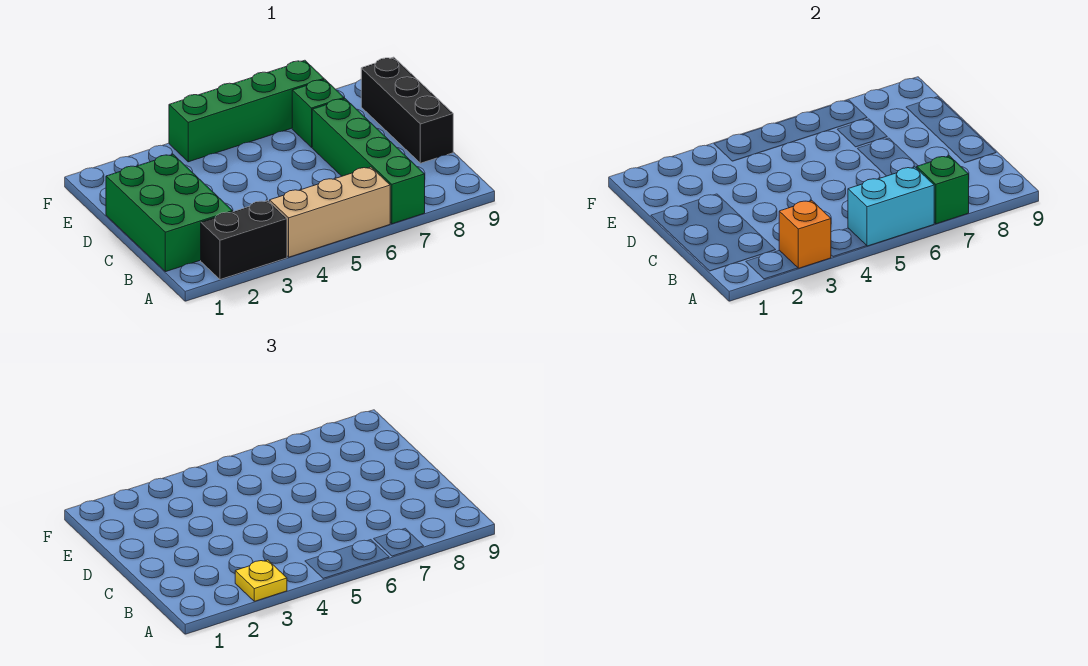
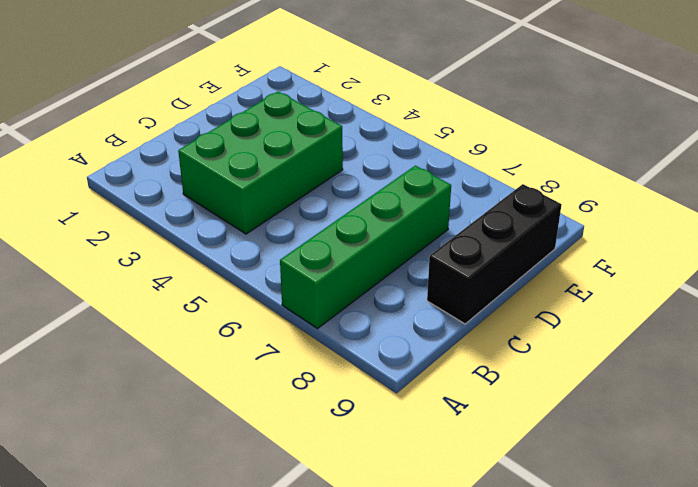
green brick B3:D4 level 1 -> green brick B1:D2 level 1
none -> black brick A2:A3 level 1
none -> tan brick A4:A6 level 1

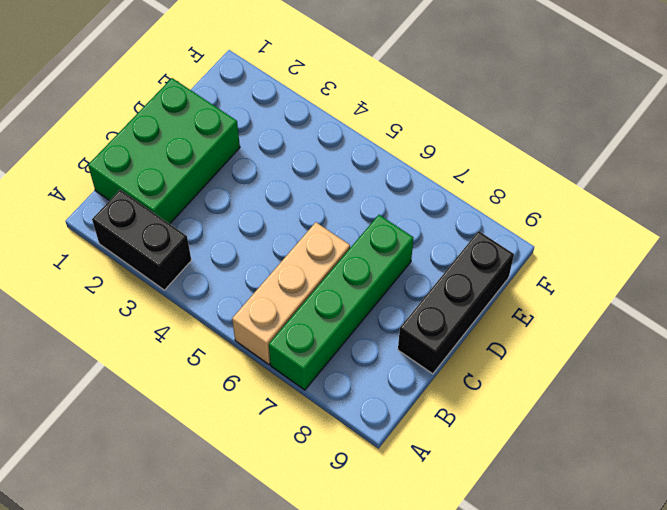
tan brick A6:C6 level 1 -> tan brick A4:A6 level 1
none -> green brick E7 level 1
none -> green brick F4:F7 level 1

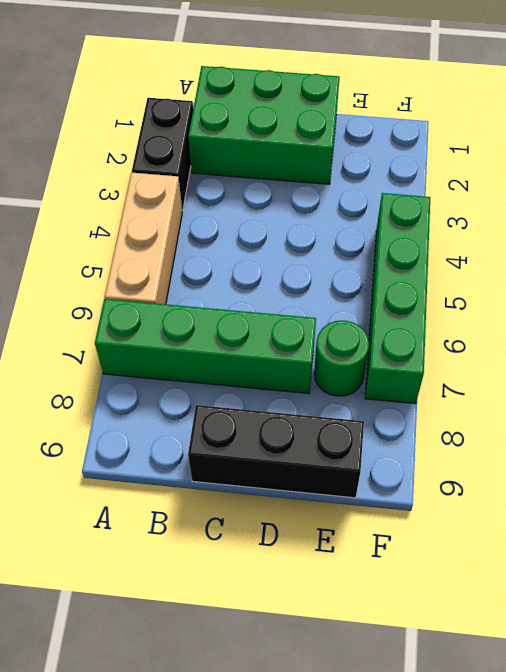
green round brick E7 level 1 -> green brick E7 level 1
none -> orange brick A3 level 2
none -> cyan brick A5:A6 level 2

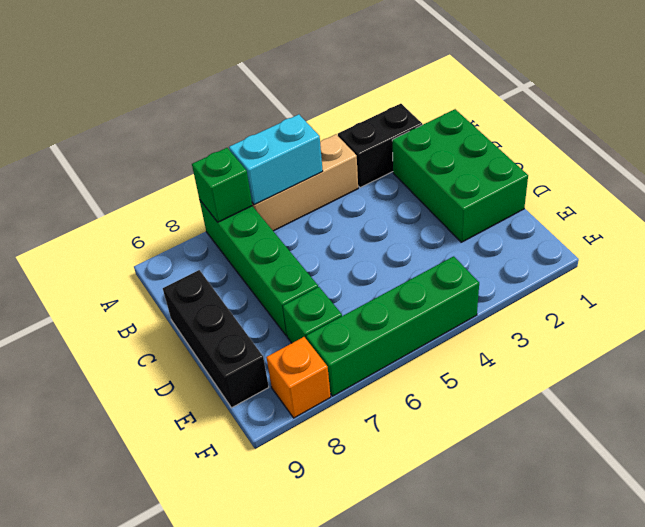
orange brick F8 level 1 -> orange brick A3 level 2
none -> yellow plate A3 level 3

